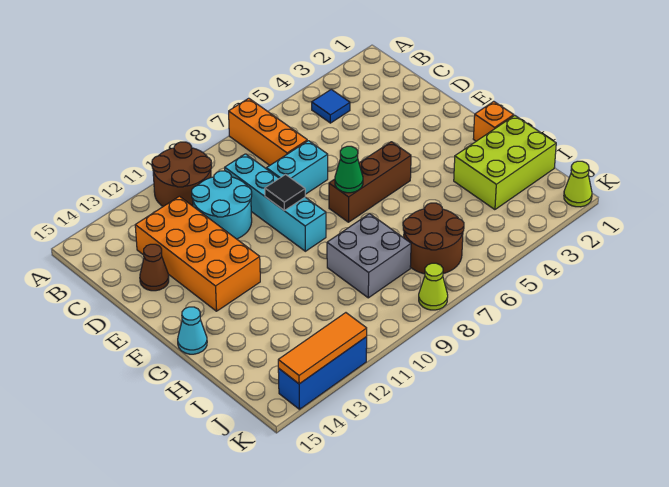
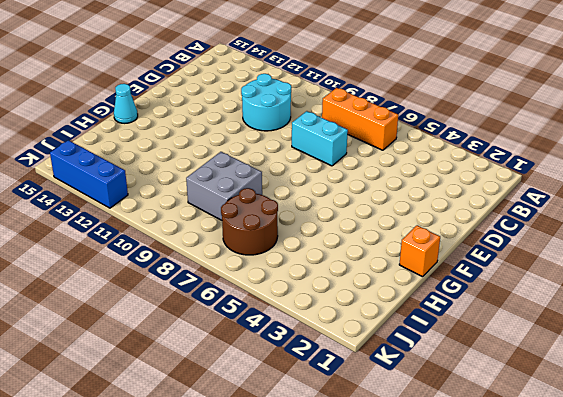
orange brick B6:B8 level 1 -> orange brick A7:C7 level 1
none -> brown round brick A10:B11 level 1
none -> blue tile B4 level 1
none -> cyan brick C9:F9 level 1

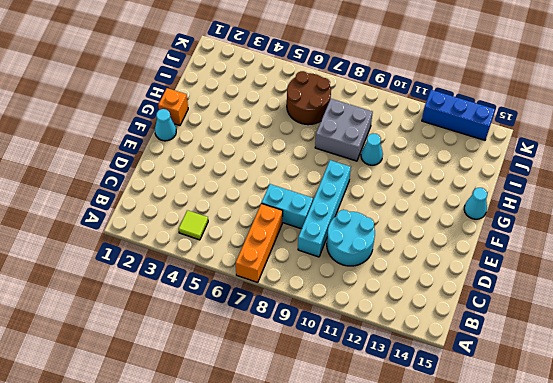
lime tile B4 level 1 -> blue tile B4 level 1
cyan cone F1 level 1 -> none
cyan cone H10 level 1 -> none
none -> brown round brick A10:B11 level 1
none -> orange brick C12:F13 level 1
none -> brown cone D14 level 1

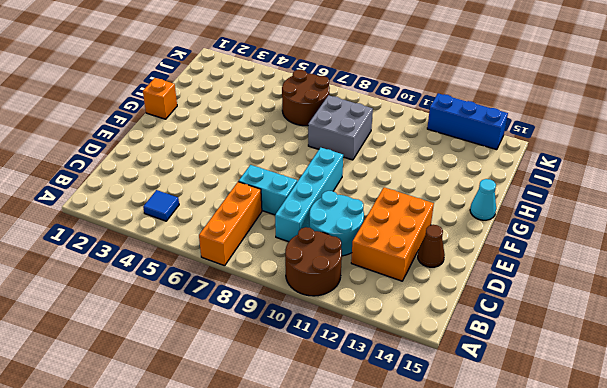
orange brick C12:E13 level 1 -> orange brick C12:F13 level 1
none -> brown brick F5:F7 level 1
none -> lime brick H1:I3 level 1
none -> lime cone K1 level 1

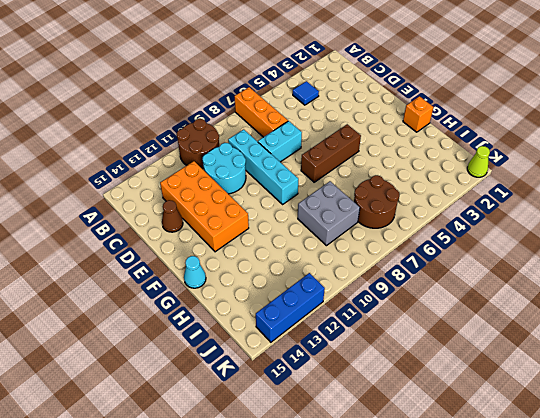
none -> lime brick H1:I3 level 1
none -> lime cone K8 level 1
none -> black tile E9 level 2

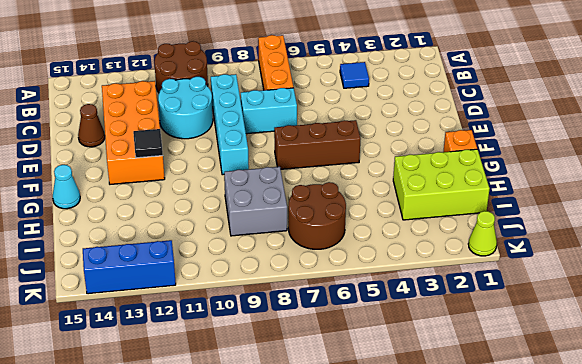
black tile F12 level 2 -> black tile E9 level 2
none -> lime cone K8 level 1
none -> green cone F7 level 2
none -> orange tile K12:K14 level 2

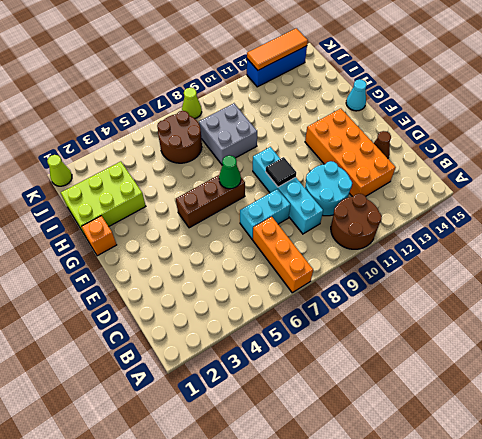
none -> blue tile B4 level 1

